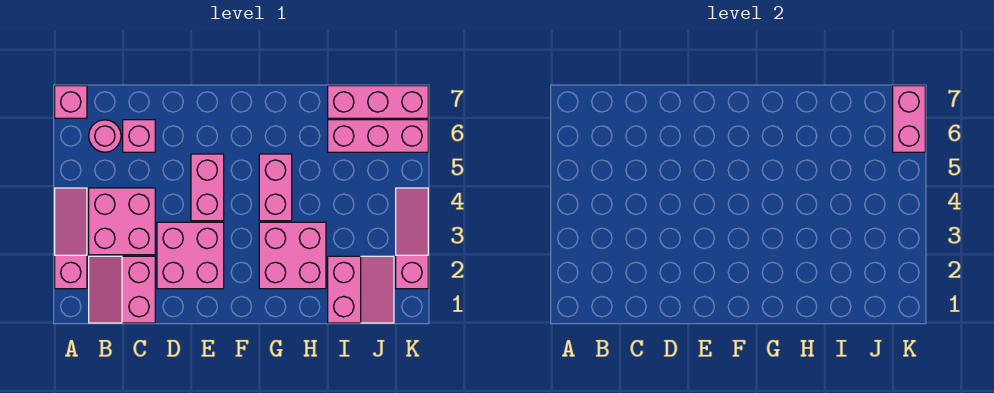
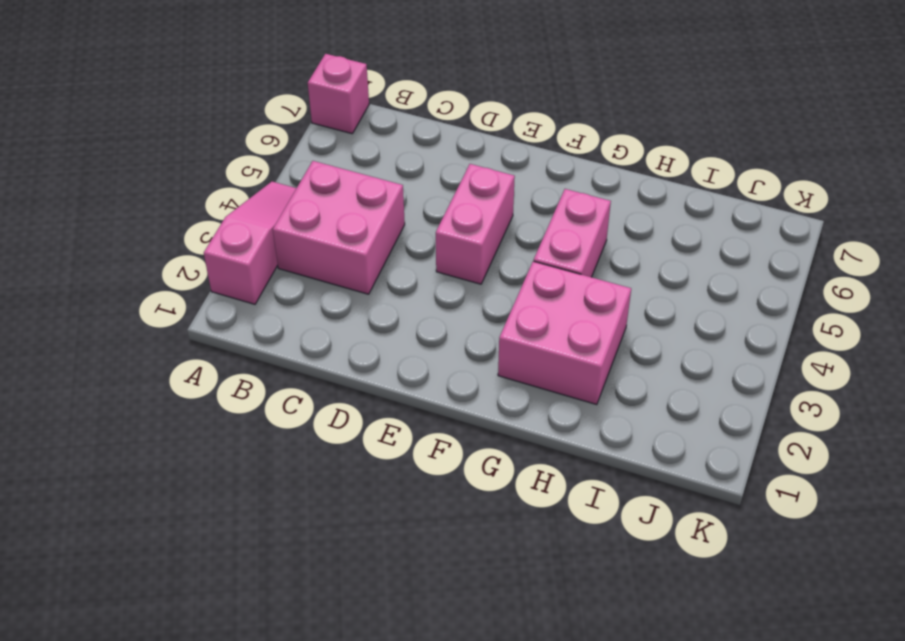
none -> pink slope B1:C2 level 1 top C
none -> pink round brick B6 level 1
none -> pink brick C6 level 1

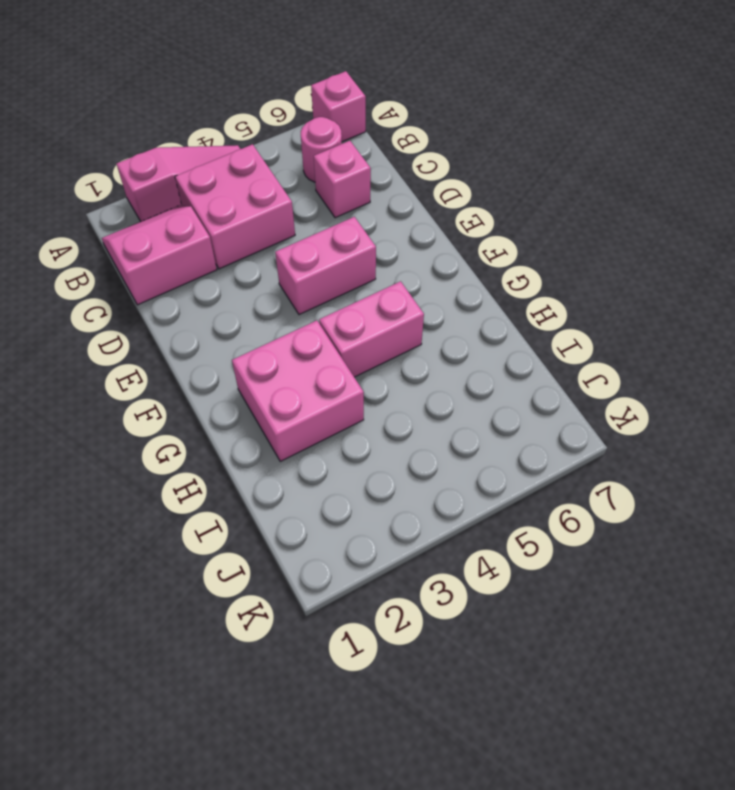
none -> pink brick D2:E3 level 1
none -> pink slope I1:J2 level 1 top I
none -> pink brick I6:K6 level 1

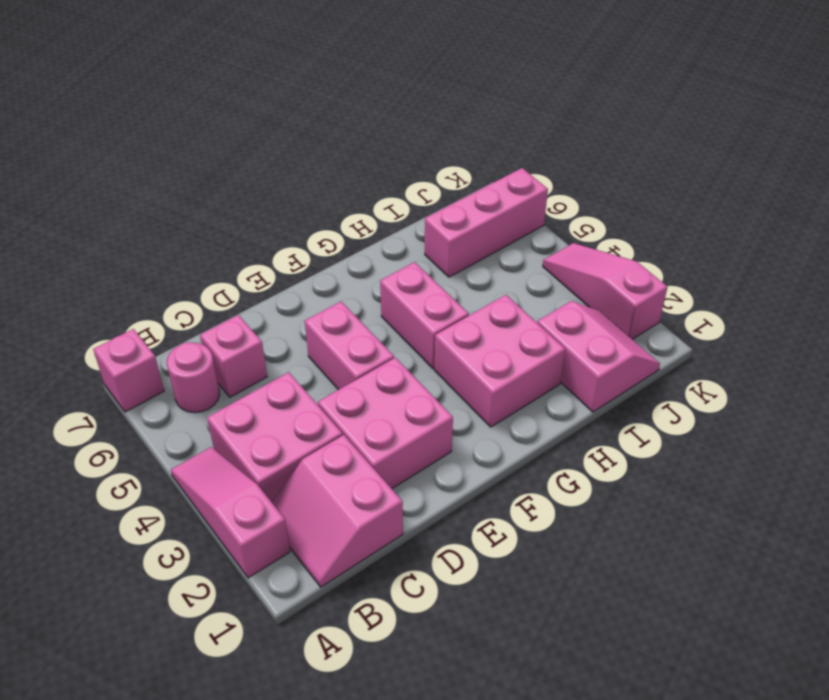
none -> pink brick I7:K7 level 1
none -> pink brick K6:K7 level 2

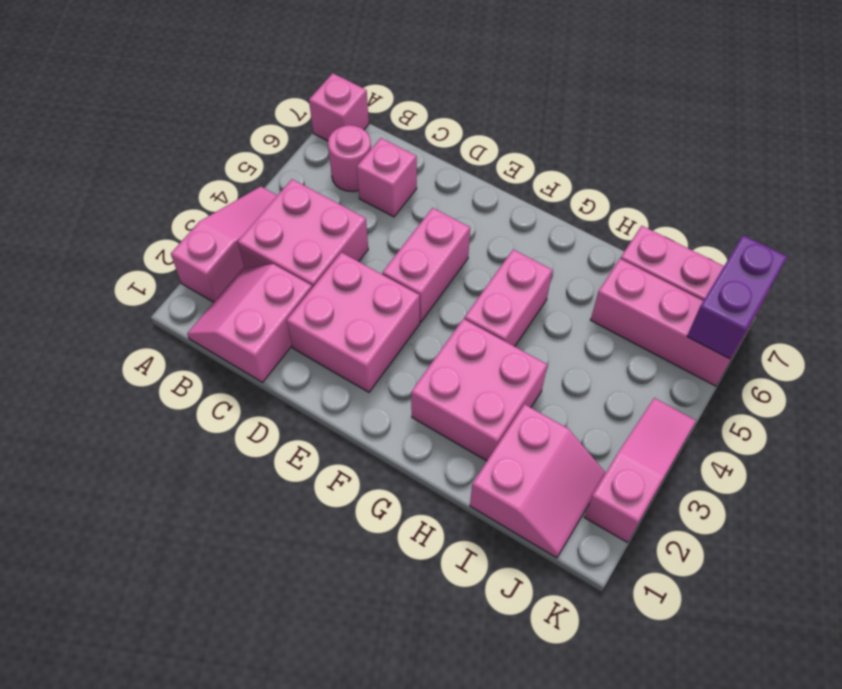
purple brick K6:K7 level 2 -> pink brick K6:K7 level 2

